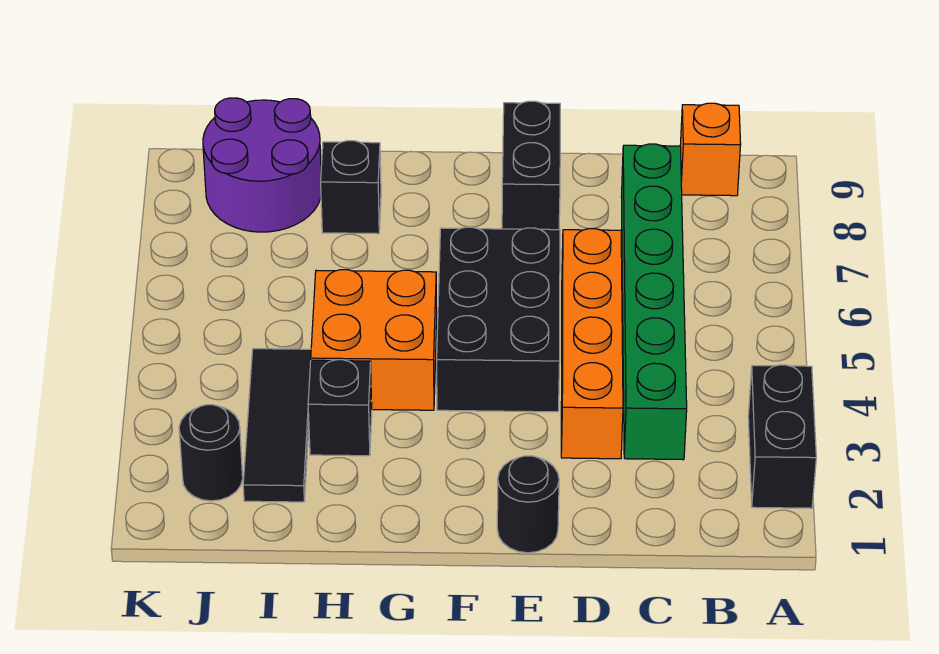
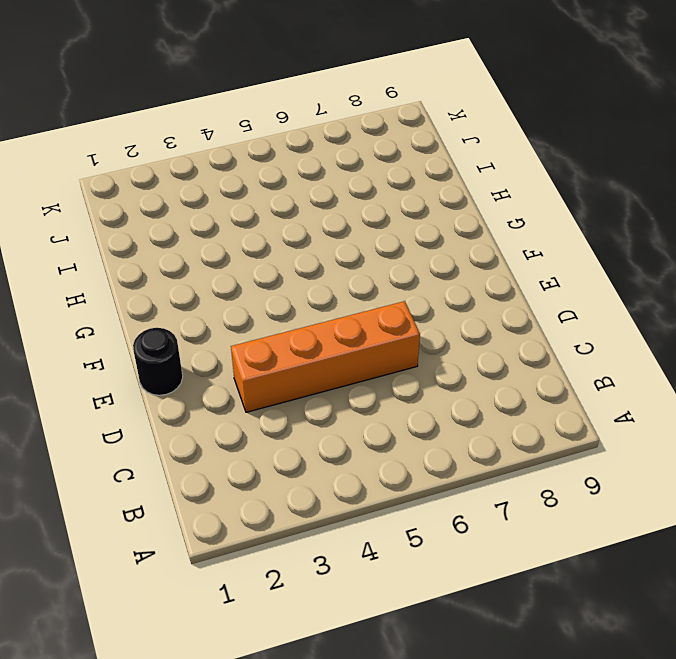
none -> black brick A2:A3 level 1
none -> orange brick B9 level 1
none -> green brick C3:C8 level 1

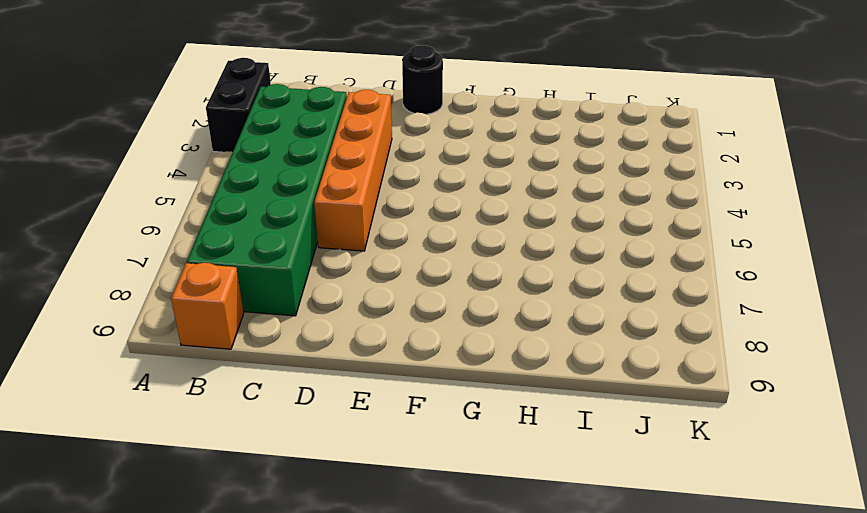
green brick B3:C8 level 1 -> green brick C3:C8 level 1
none -> black brick E4:F6 level 1
none -> black brick E8:E9 level 1
none -> orange brick G4:H5 level 1

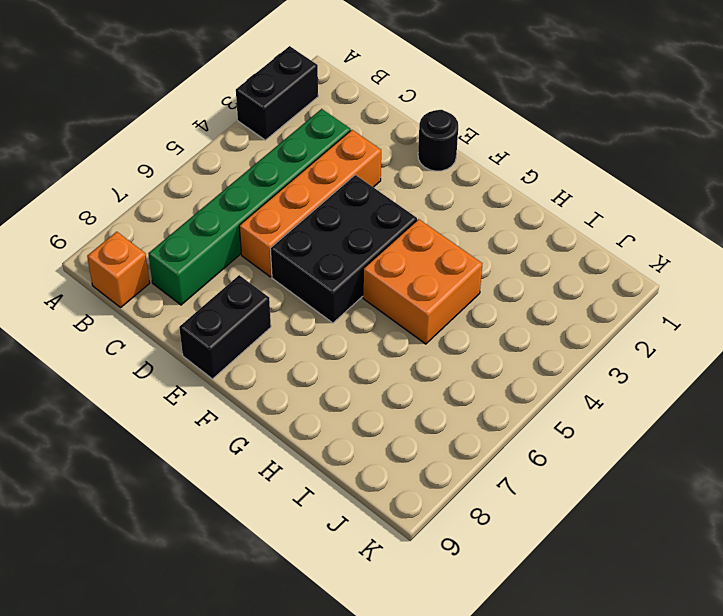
none -> black brick H3 level 1
none -> black brick H8 level 1
none -> black tile I2:I4 level 1

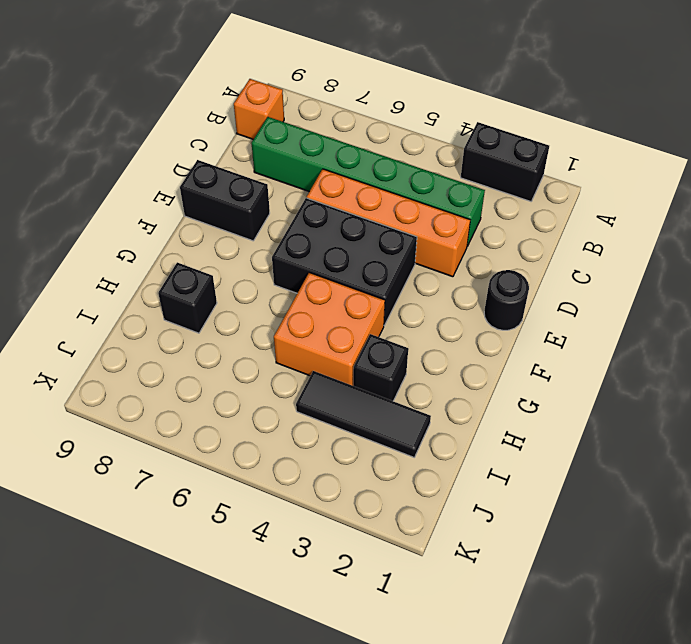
none -> purple round brick I8:J9 level 1
none -> black round brick J2 level 1

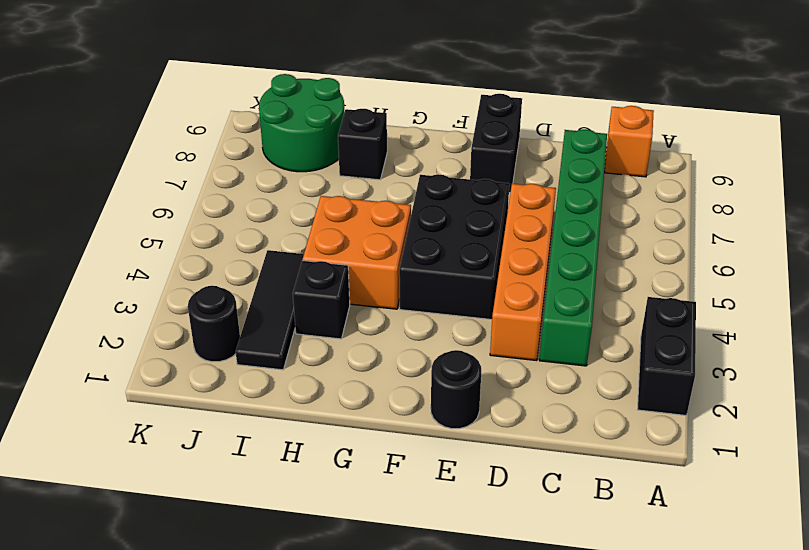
green round brick I8:J9 level 1 -> purple round brick I8:J9 level 1

